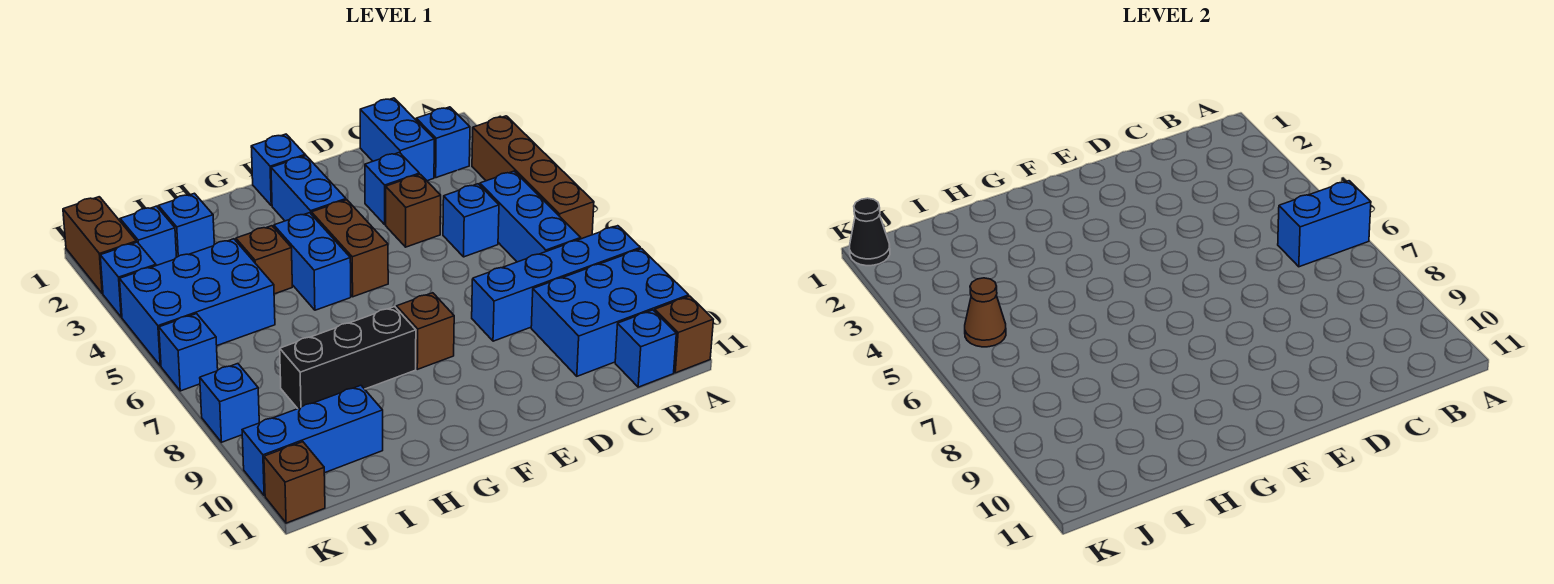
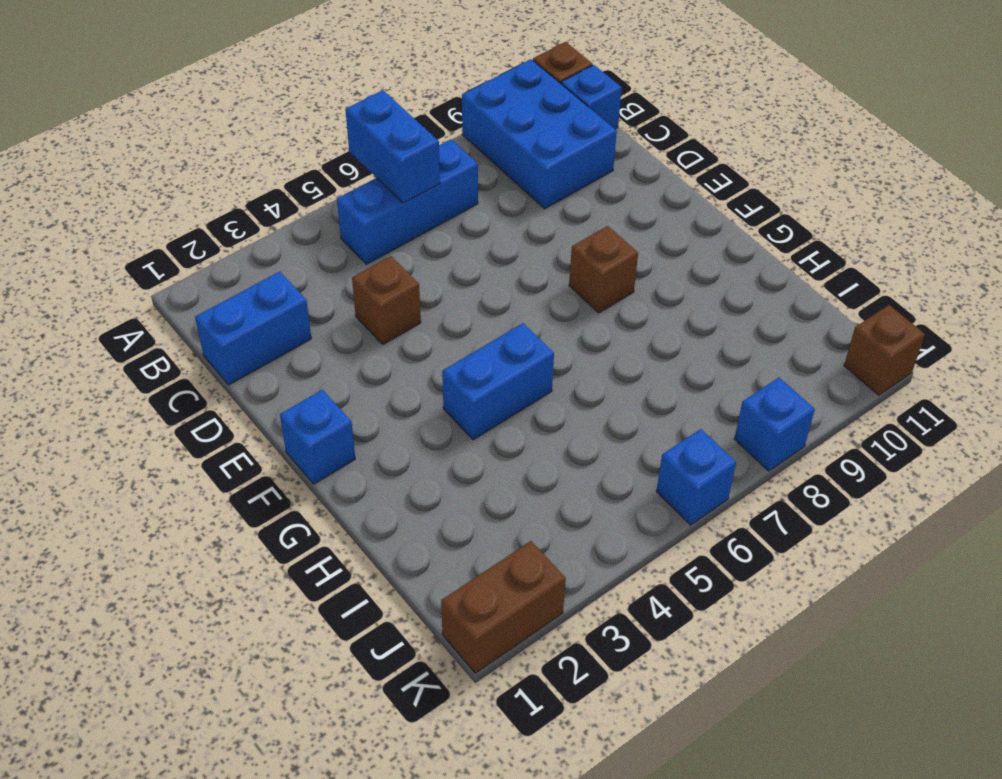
none -> brown brick A3:A6 level 1
none -> blue brick A8:D8 level 1
none -> blue brick B2 level 1
none -> blue brick C5 level 1

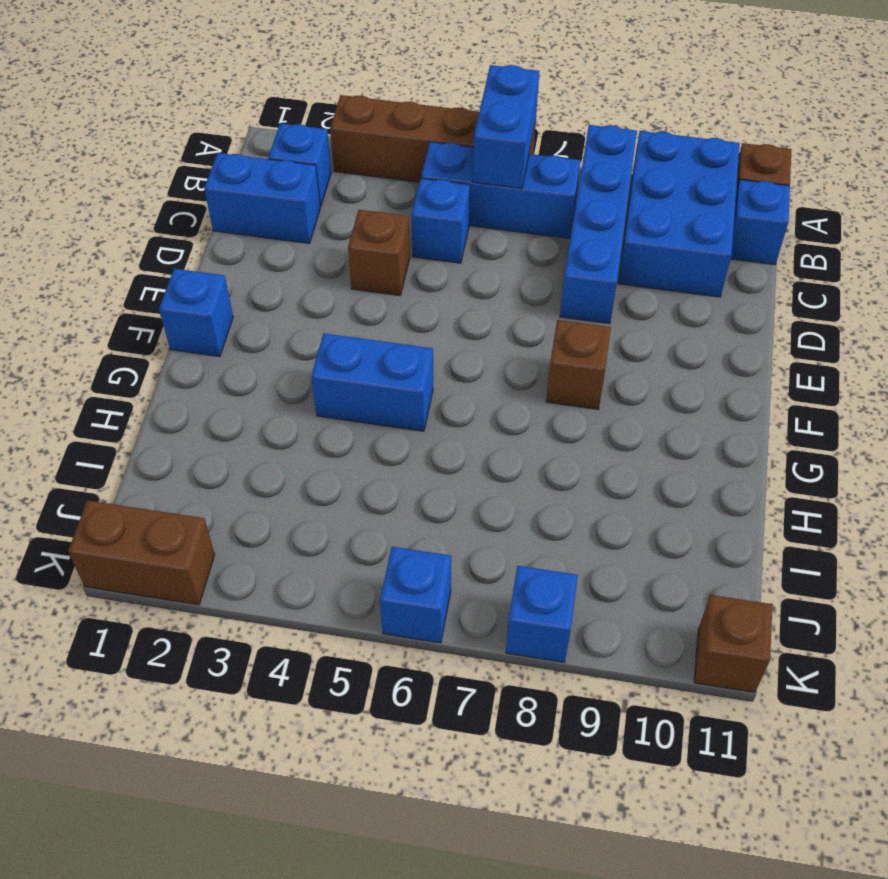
none -> blue brick D3 level 1
none -> blue brick F2:F3 level 1
none -> brown brick F4:F5 level 1
none -> black brick G8:I8 level 1

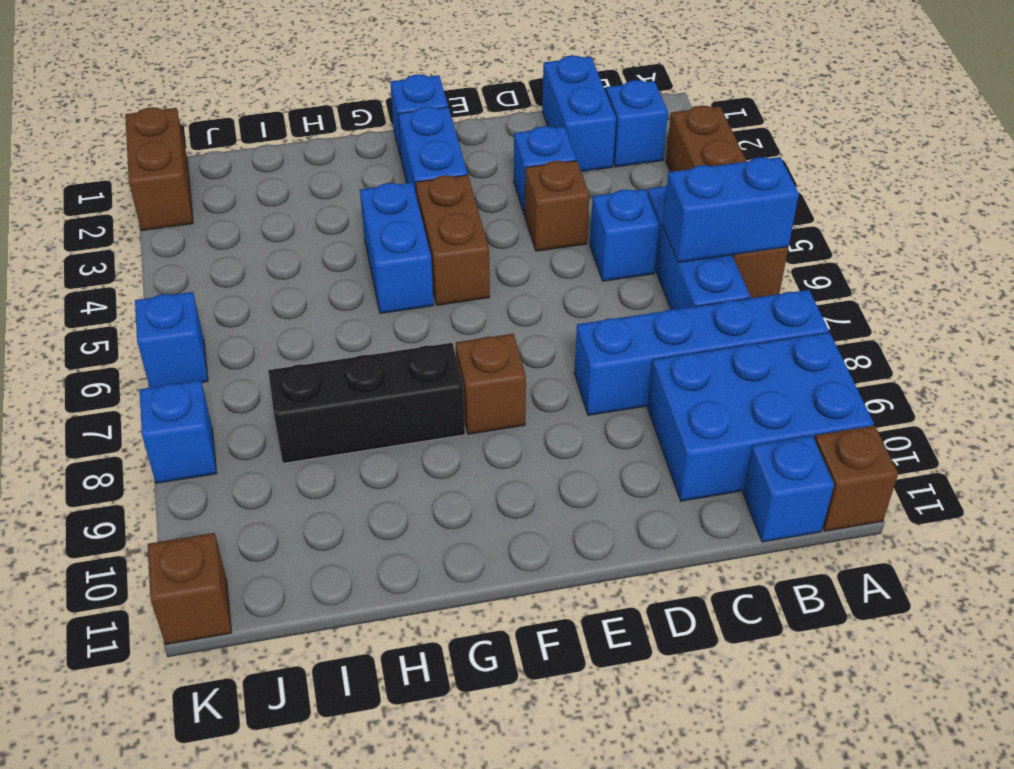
none -> brown brick H4 level 1
none -> blue brick I2 level 1
none -> blue brick I4:K5 level 1
none -> blue brick I10:K10 level 1

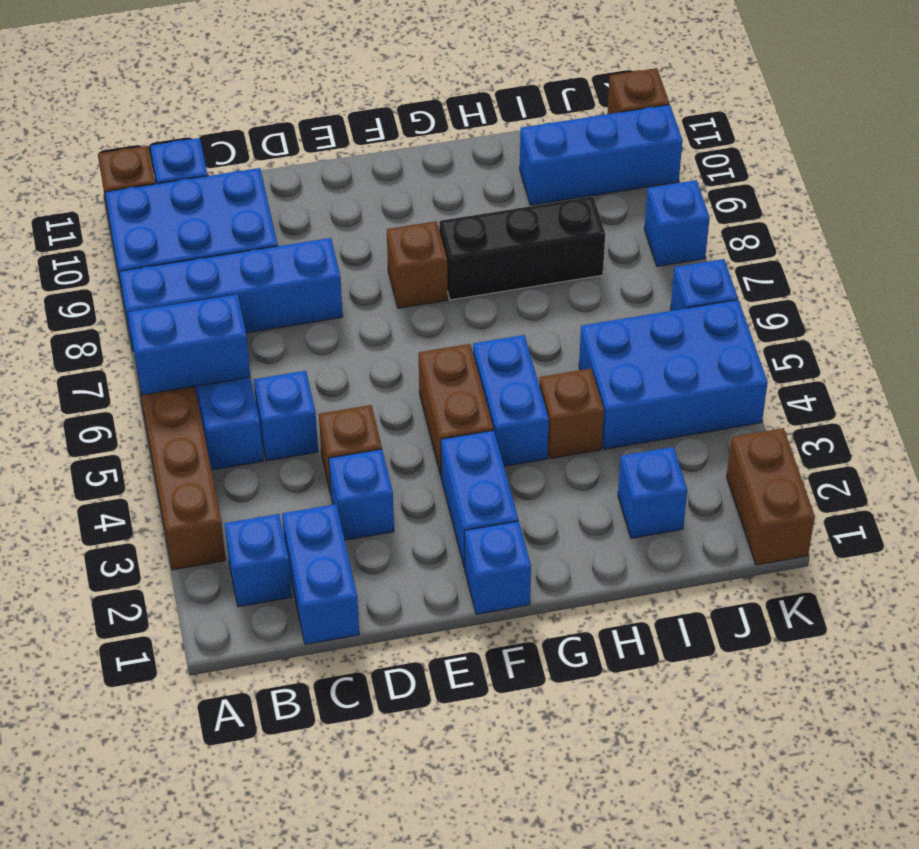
none -> blue brick J2 level 1
none -> blue brick K3 level 1
none -> brown cone J5 level 2
none -> black cone K1 level 2

